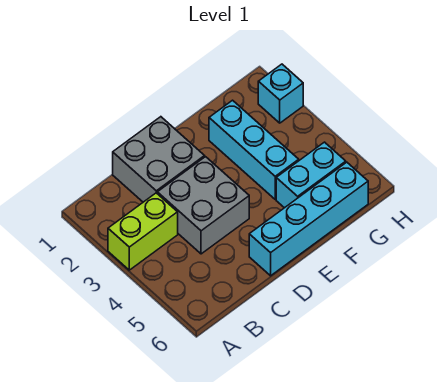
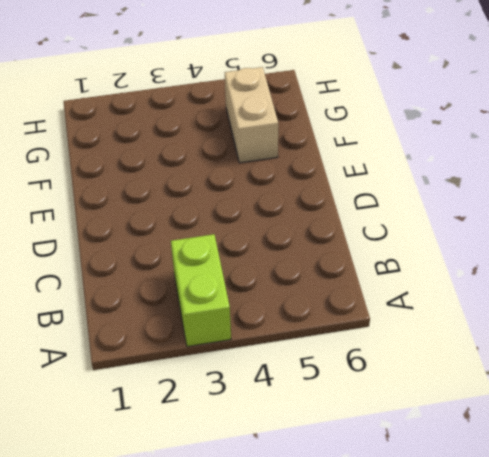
tan brick F5:G5 level 1 -> cyan brick F5:G5 level 1
none -> grey brick C1:D2 level 1
none -> grey brick C3:D4 level 1

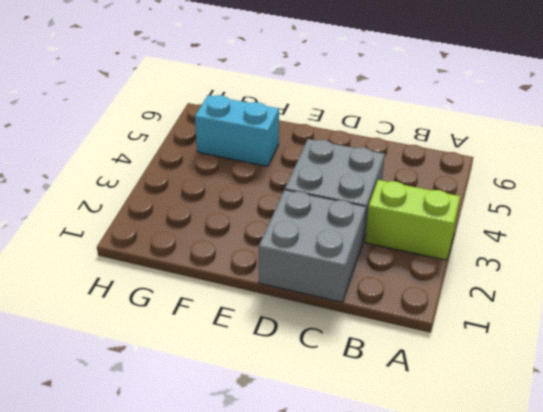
none -> cyan brick D6:G6 level 1
none -> cyan brick F2:F4 level 1

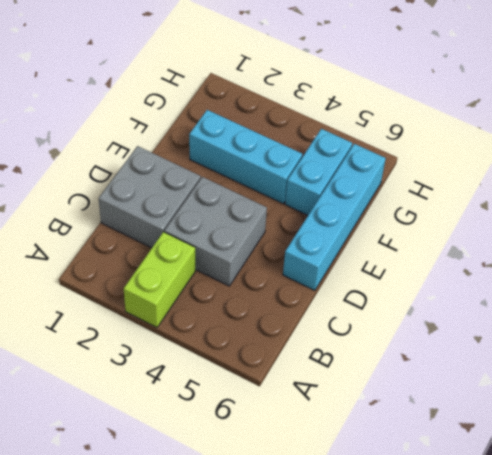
none -> cyan brick H2 level 1

